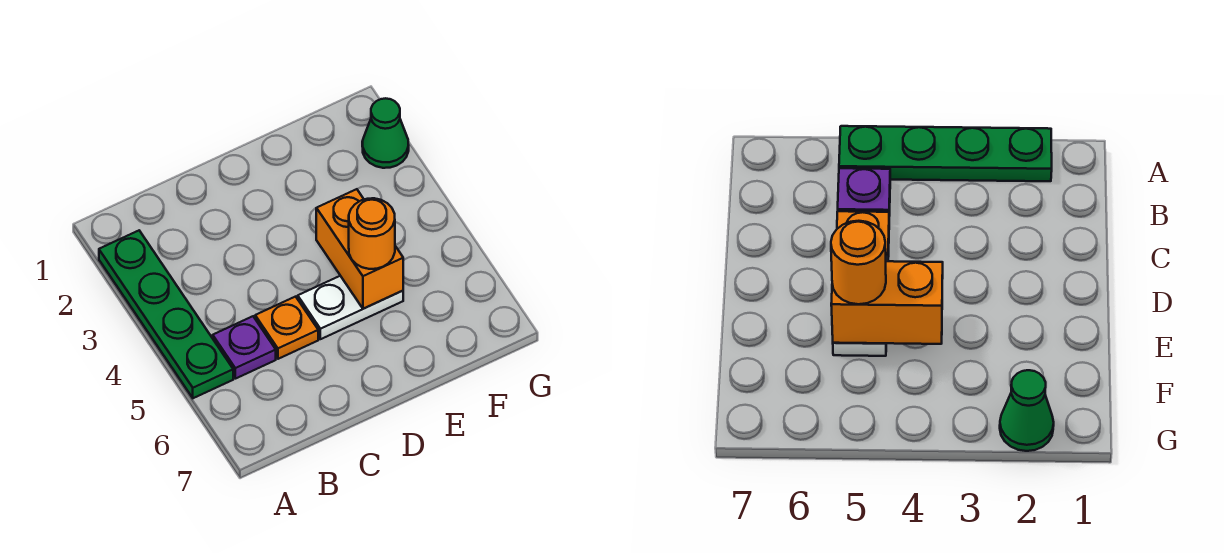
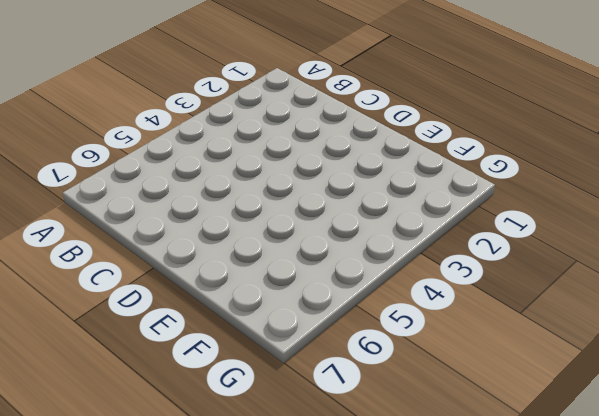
none -> green plate A2:A5 level 1
none -> purple plate B5 level 1

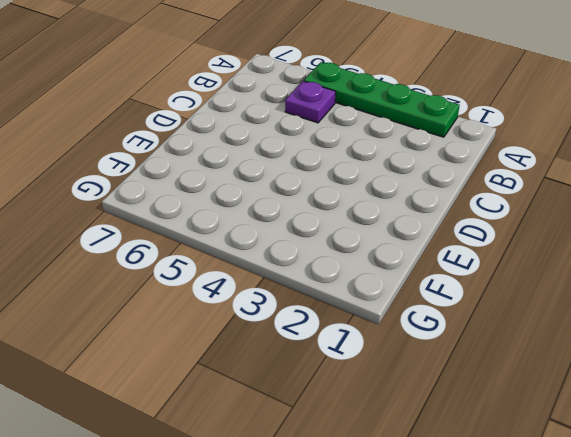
none -> orange plate C5 level 1
none -> white plate D5:E5 level 1

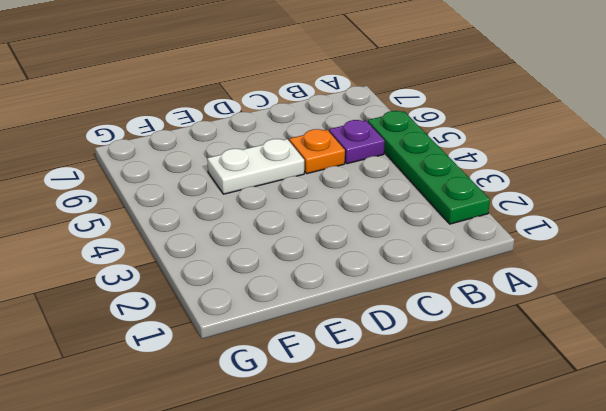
none -> green cone G2 level 1
none -> orange brick E4:E5 level 2

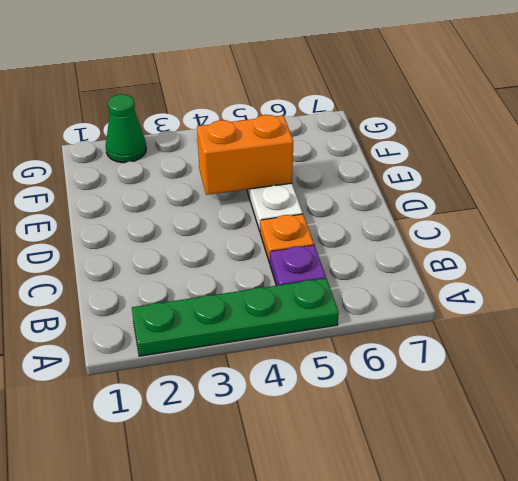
none -> orange round brick E5 level 3

